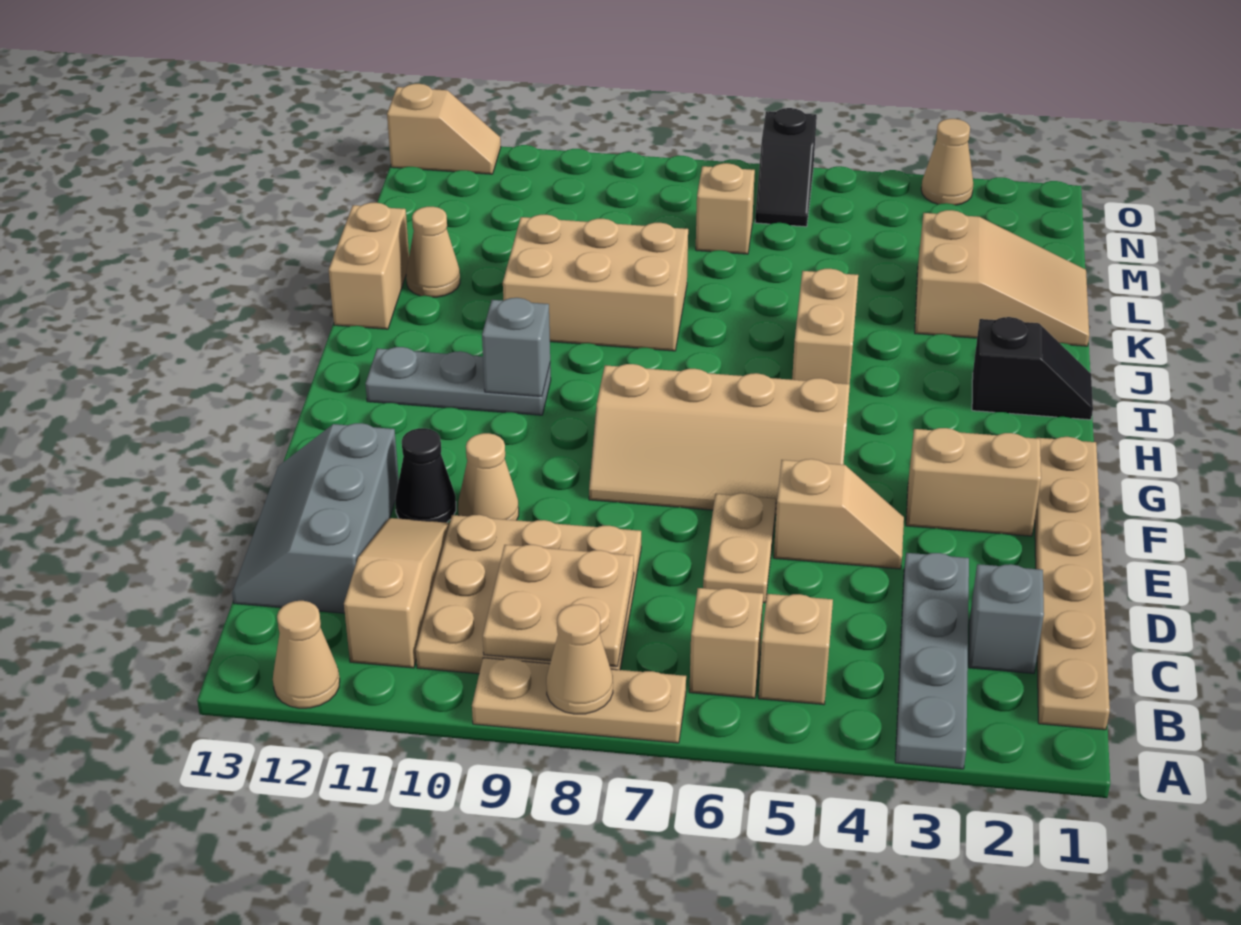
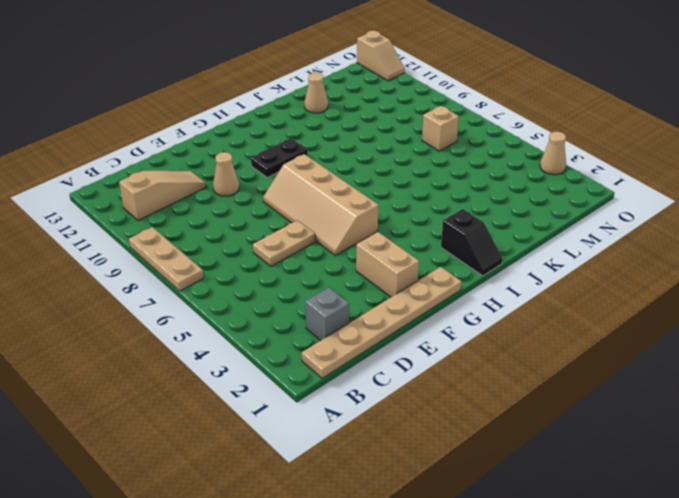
black plate G10:H10 level 1 -> grey plate H10:H12 level 1
none -> grey plate A3:D3 level 1
none -> tan cone A12 level 1
none -> tan brick B5 level 1
none -> tan brick B6 level 1

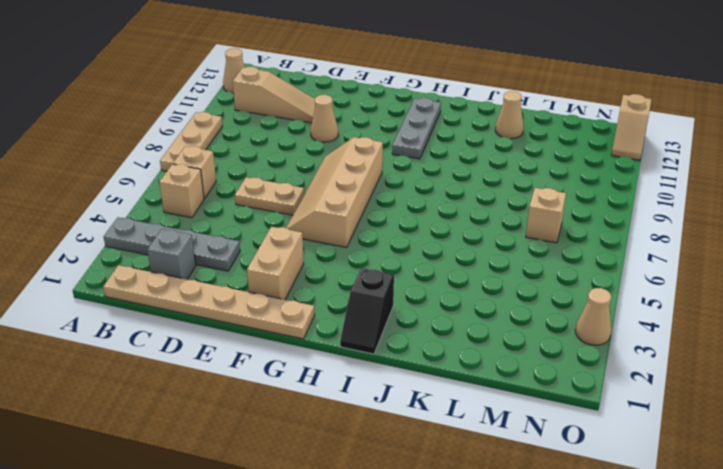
none -> tan plate B8:D10 level 1
none -> grey slope C12:E13 level 1 top 12
none -> tan slope E4:E5 level 1 top 5
none -> black cone E11 level 1

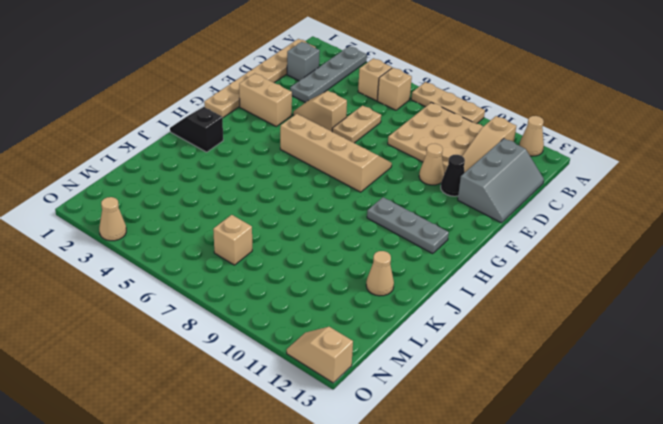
none -> tan brick I5:J5 level 1
none -> tan brick J8:K10 level 1
none -> tan brick J13:K13 level 1
none -> tan slope K1:L3 level 1 top 3

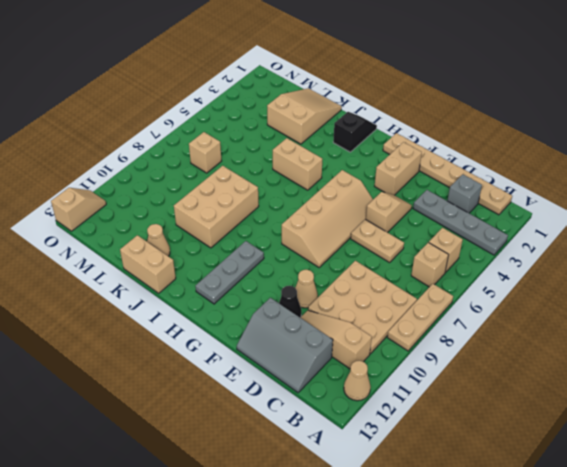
none -> black slope N6:O6 level 1 top O
none -> tan cone O3 level 1
none -> tan cone A8 level 2
none -> tan plate B8:C9 level 2

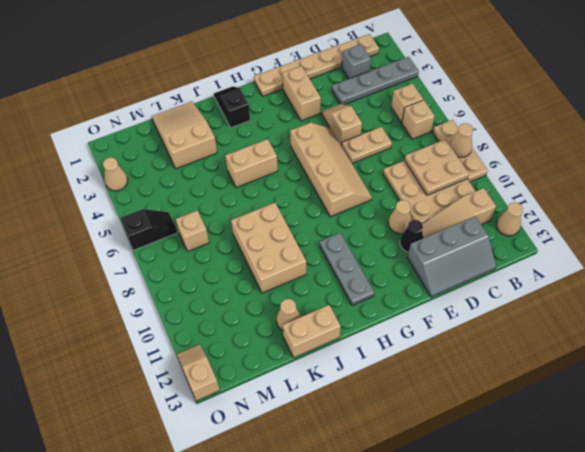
none -> grey brick H10 level 2

